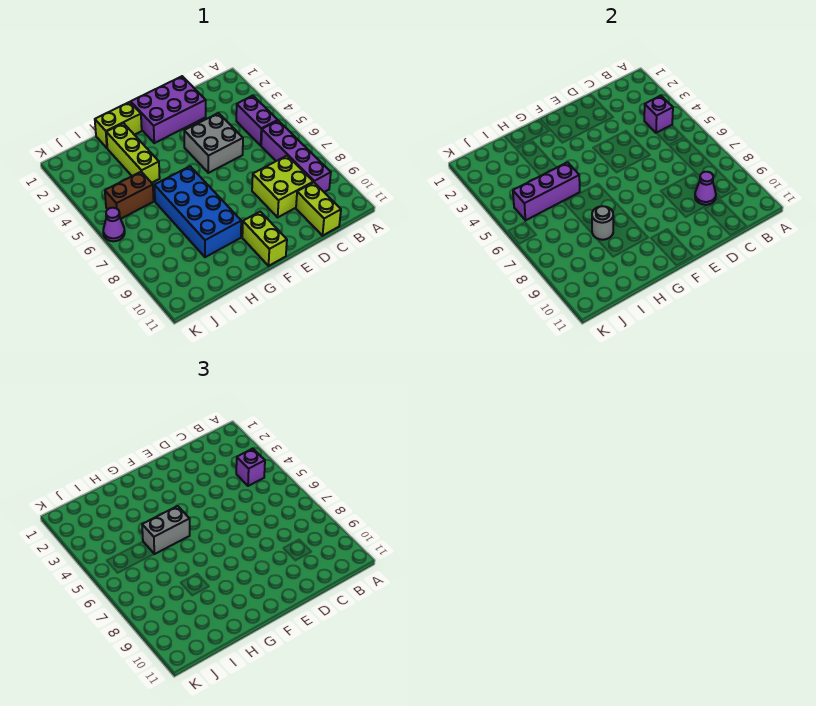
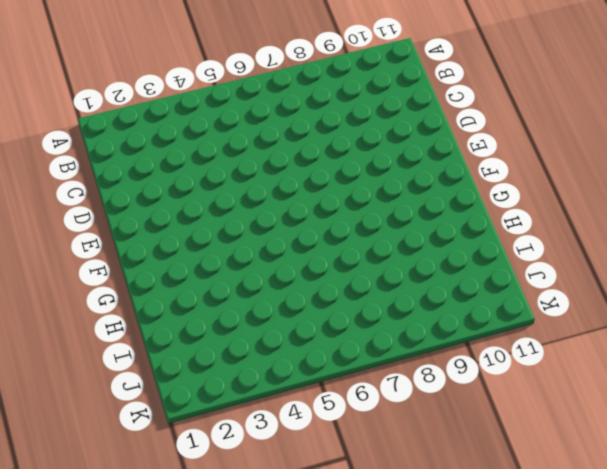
none -> purple brick B4:B5 level 1
none -> purple brick B6:B9 level 1
none -> lime brick C8:D9 level 1

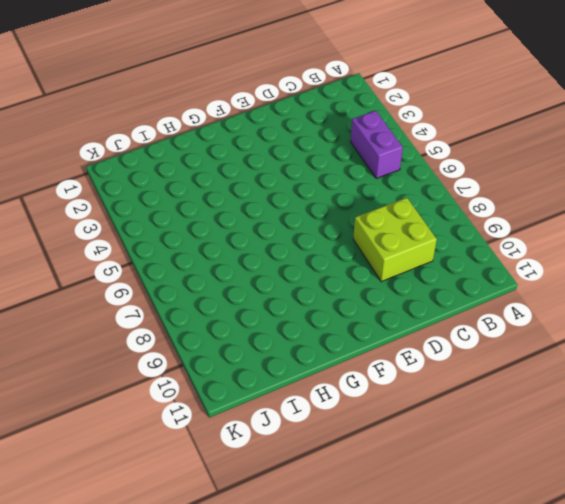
none -> purple brick B6:B9 level 1
none -> lime brick C10:C11 level 1
none -> purple brick D1:F2 level 1

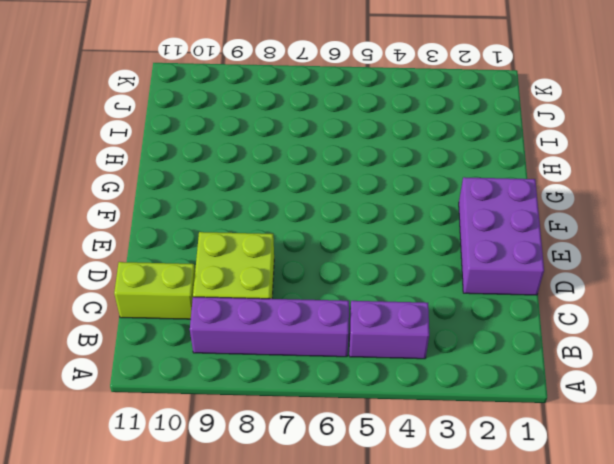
none -> grey brick D4:E5 level 1
none -> lime brick F10:F11 level 1
none -> lime brick G1:H1 level 1

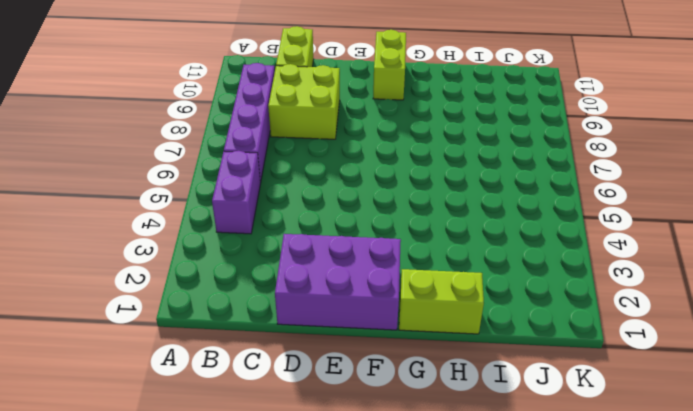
none -> grey brick D4:E5 level 1
none -> blue brick G6:H9 level 1
none -> lime brick H2:H4 level 1

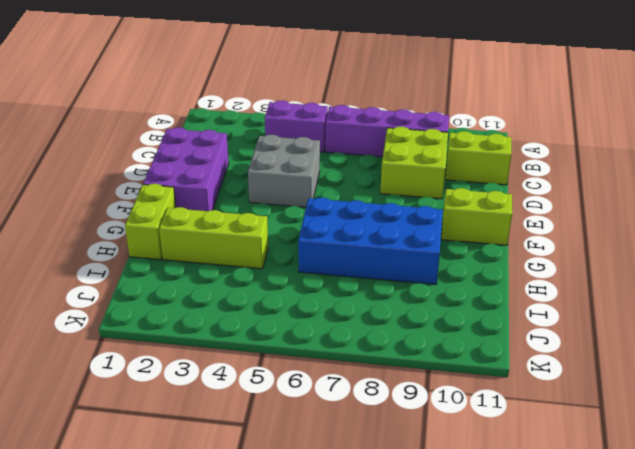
none -> brown brick I5:J5 level 1
none -> purple cone K6 level 1
none -> purple brick B4 level 2

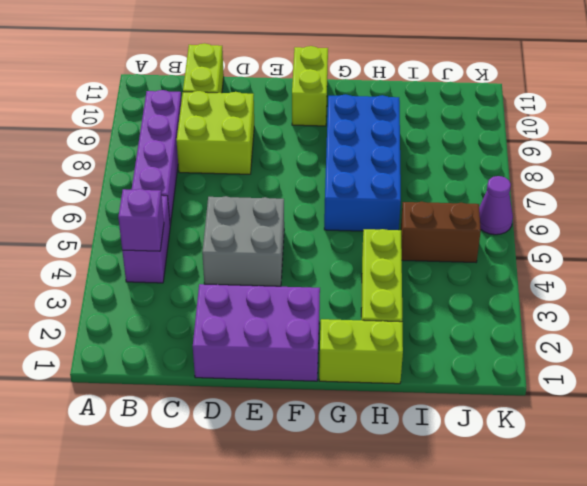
none -> purple cone C9 level 2
none -> purple brick H5:J5 level 2
none -> grey round brick H8 level 2

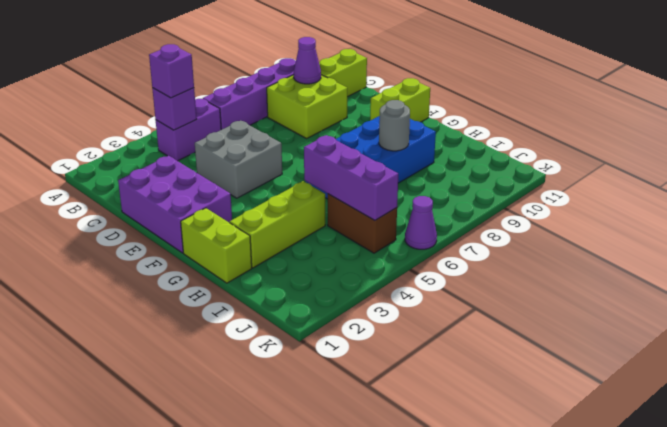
none -> grey brick G5:H5 level 3

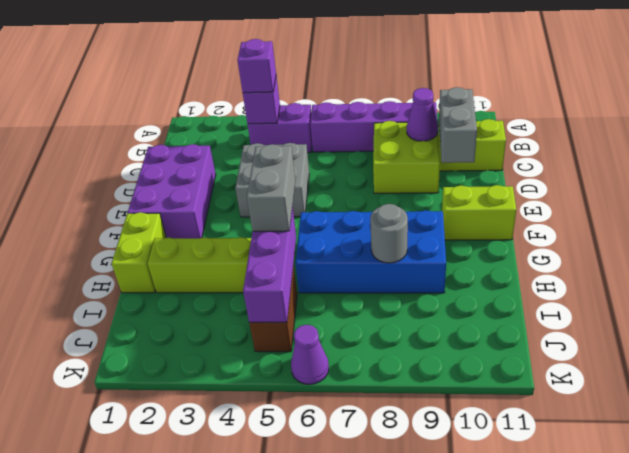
grey brick C10:D10 level 2 -> none

